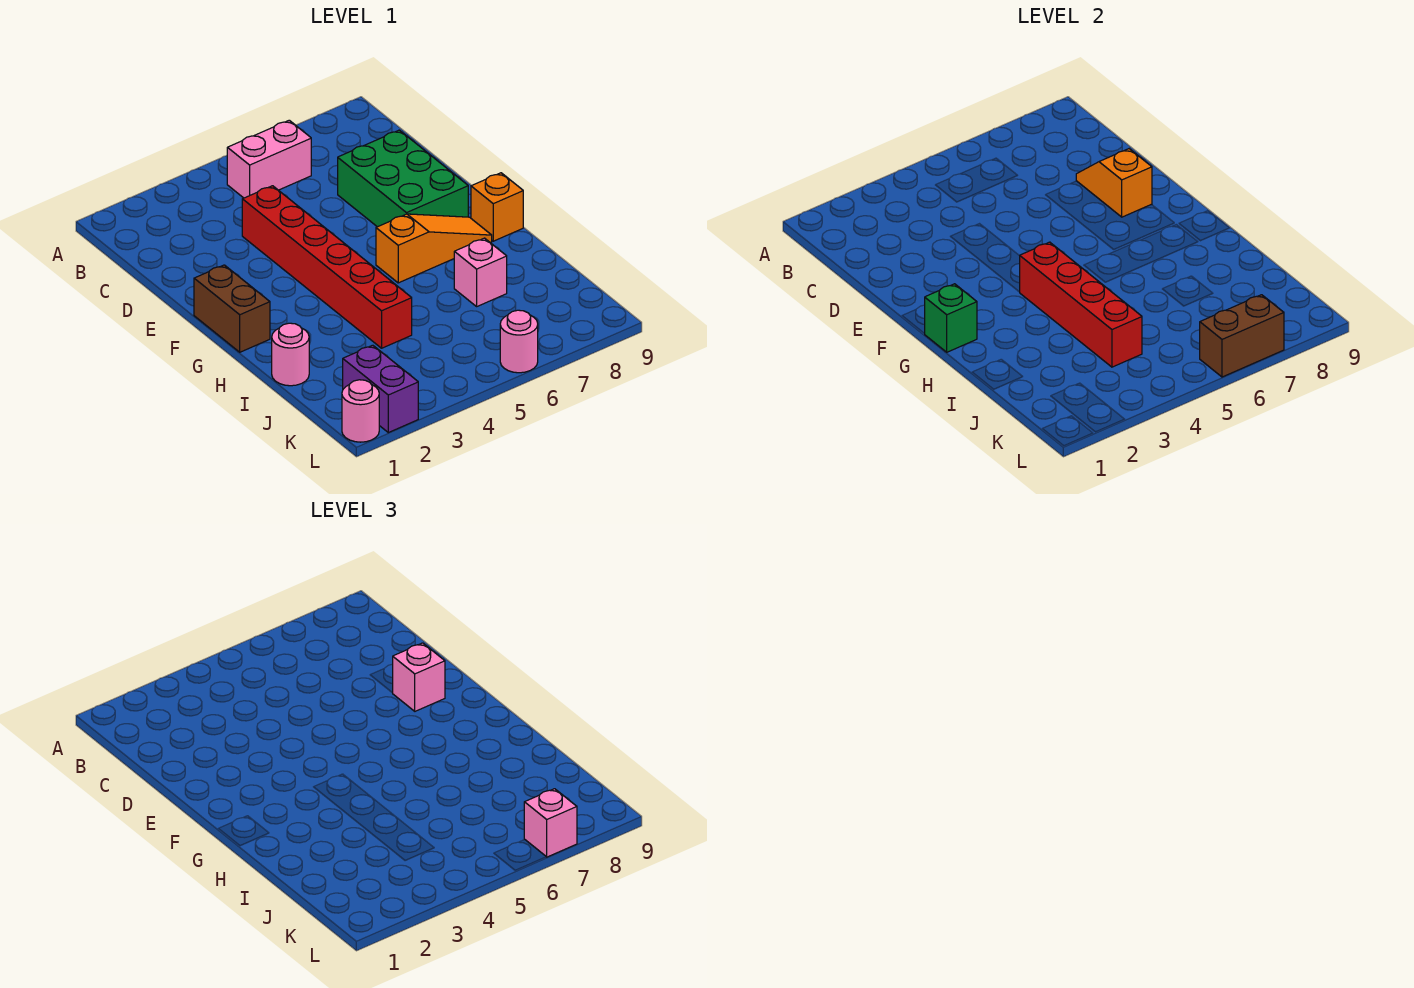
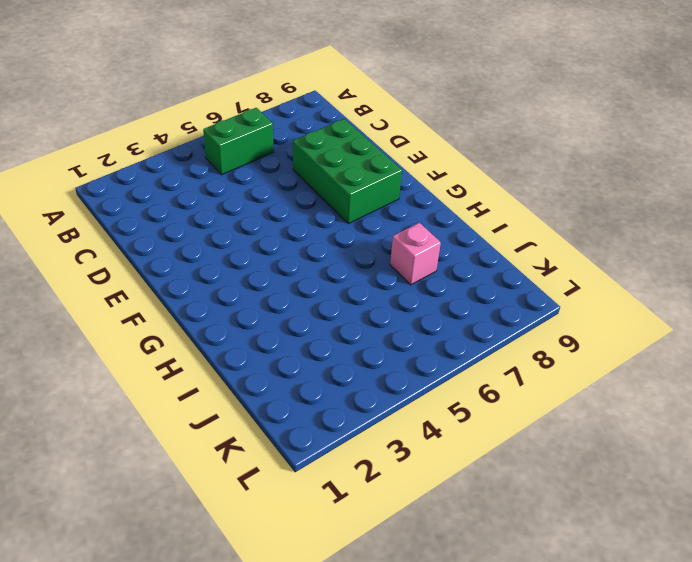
green brick B5:B6 level 1 -> pink brick B5:B6 level 1
none -> red brick D4:I4 level 1
none -> brown brick F1:G1 level 1
none -> orange slope G6:G8 level 1 top 6

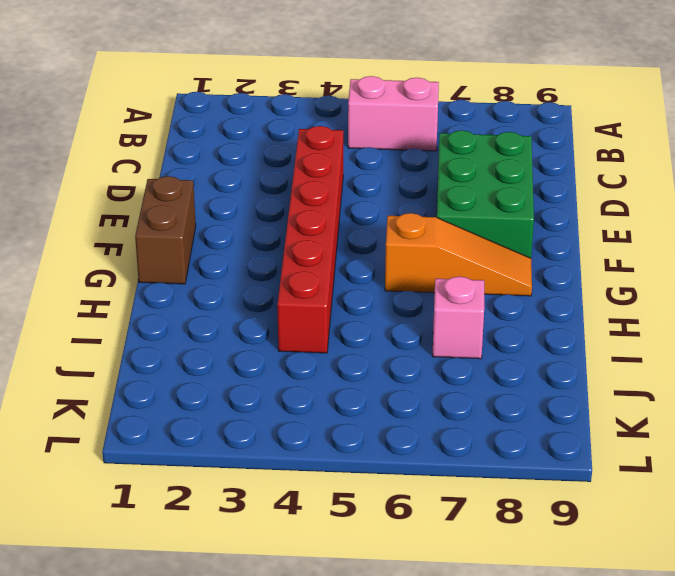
none -> orange brick G9 level 1
none -> pink round brick I1 level 1
none -> purple brick K2:L2 level 1

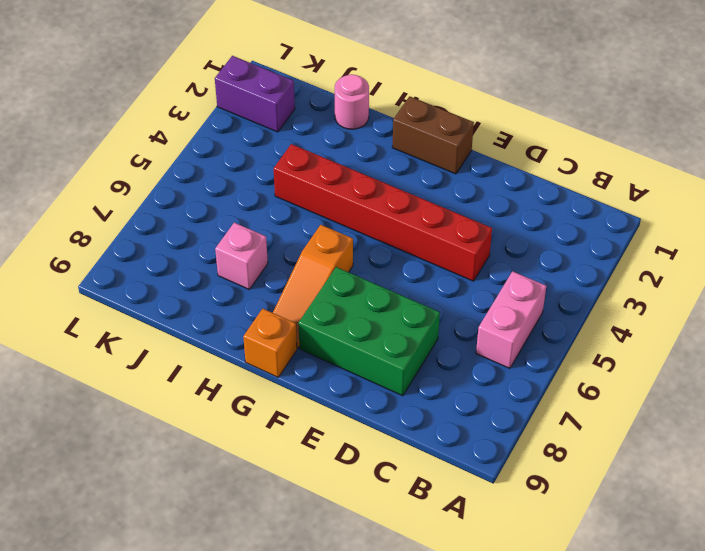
none -> pink round brick L1 level 1
none -> pink round brick L6 level 1
none -> orange slope D8:E8 level 2 top E

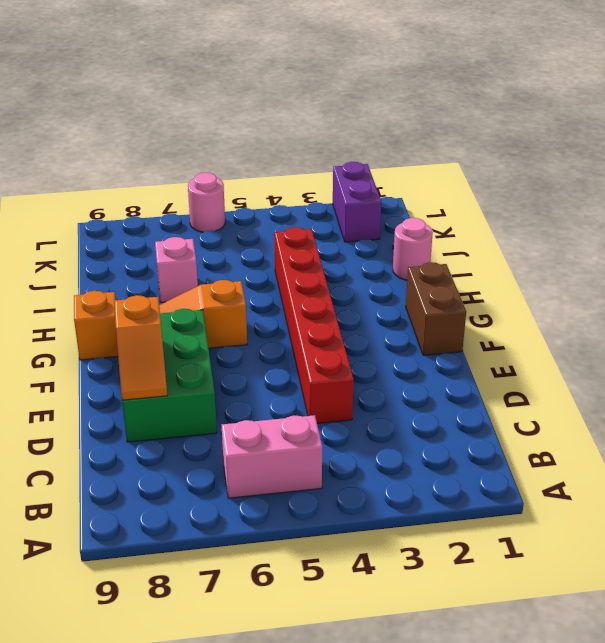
none -> pink round brick L1 level 1
none -> green brick G1 level 2
none -> red brick G4:J4 level 2

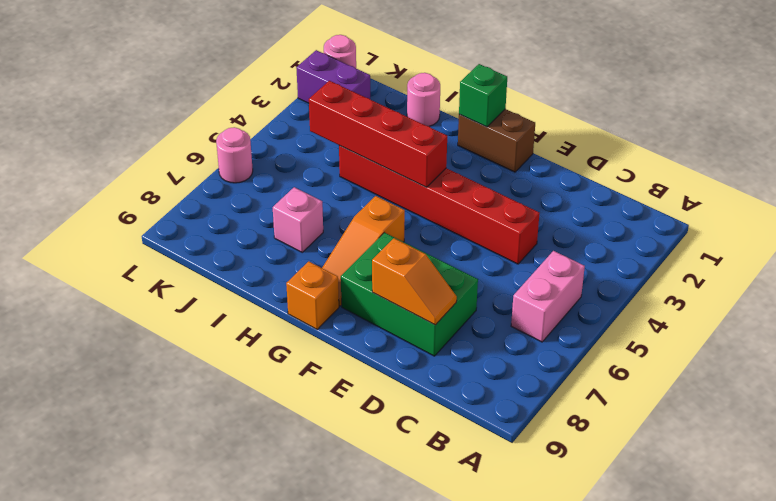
none -> brown brick L6:L7 level 2
none -> pink brick E8 level 3
none -> pink brick L7 level 3

